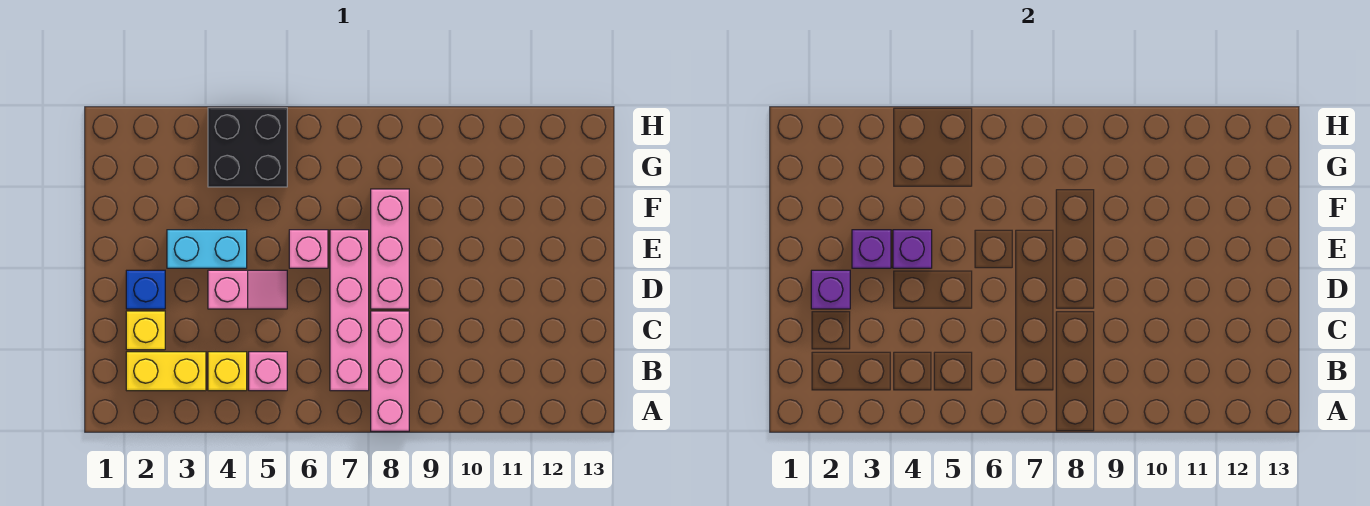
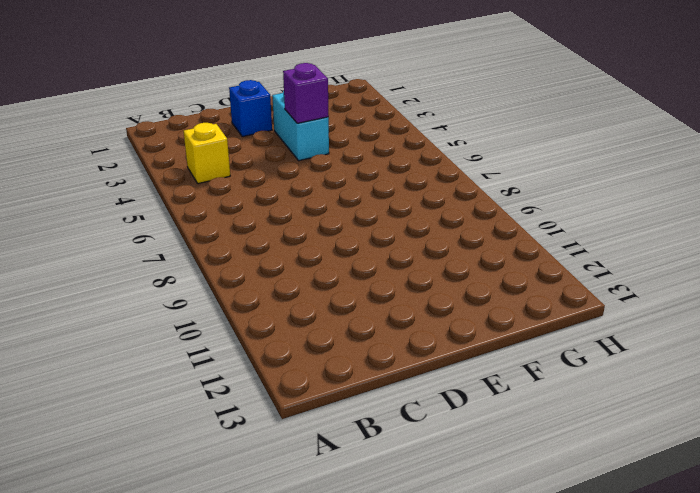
none -> pink brick A8:C8 level 1
none -> yellow brick B2:B3 level 1
none -> pink brick B5 level 1

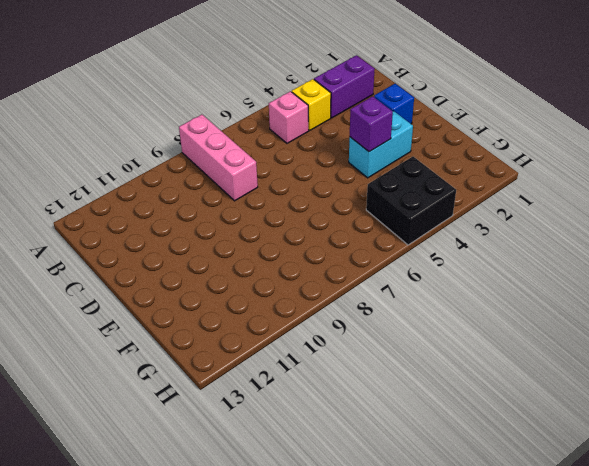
purple brick B2:B3 level 1 -> yellow brick B2:B3 level 1
none -> pink brick B7:E7 level 1
none -> yellow brick C2 level 1
none -> pink slope D4:D5 level 1 top 4

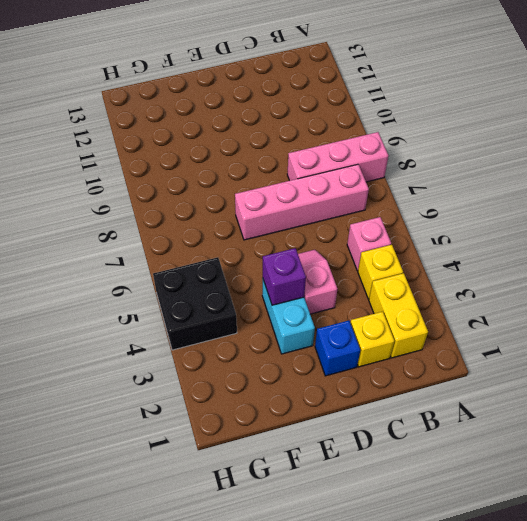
none -> pink brick D8:F8 level 1
none -> pink brick E6 level 1
none -> purple brick D2 level 2

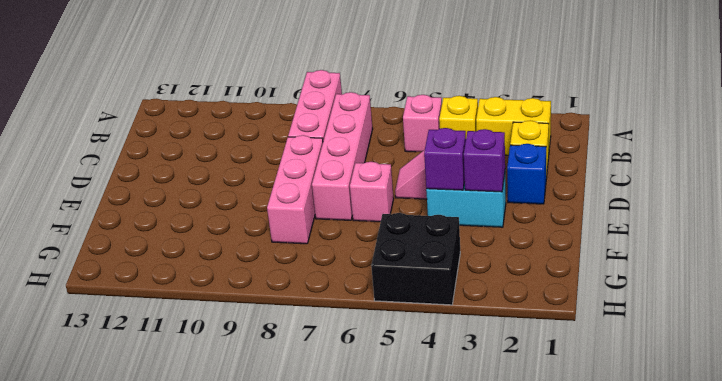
none -> purple brick D2 level 2

